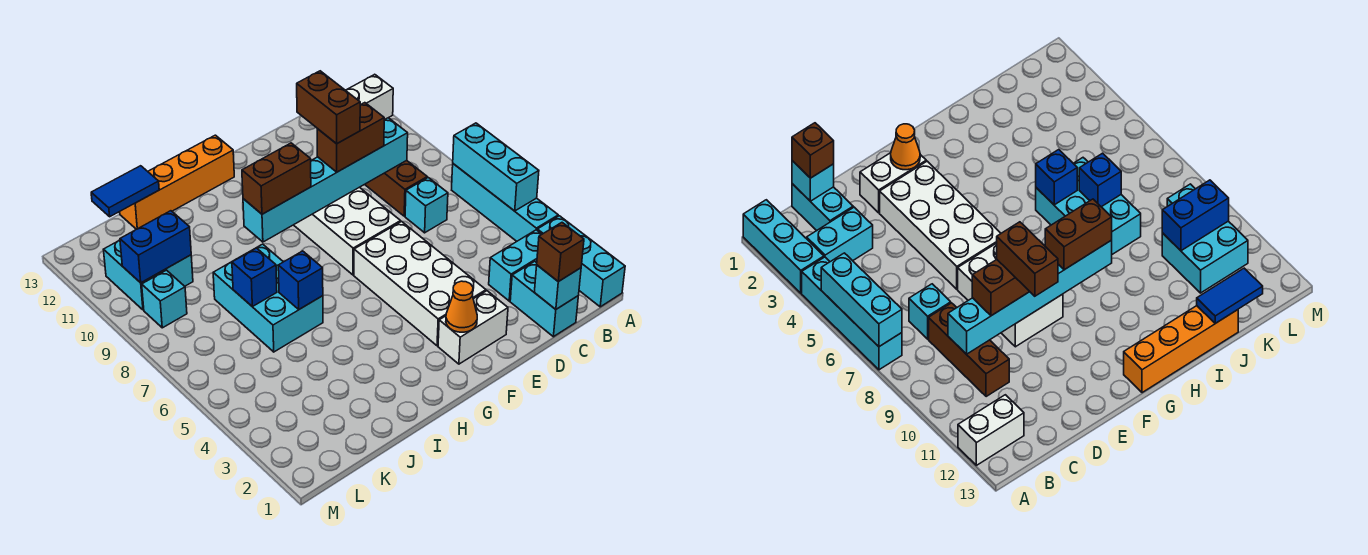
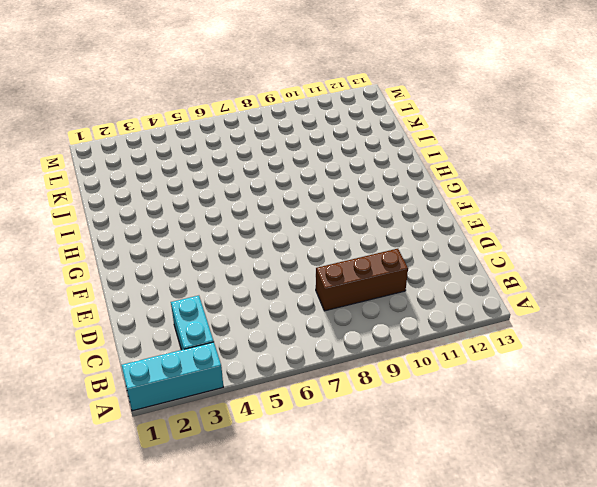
none -> cyan brick A4:A7 level 1
none -> white brick A12:B12 level 1
none -> cyan brick C1:C2 level 1

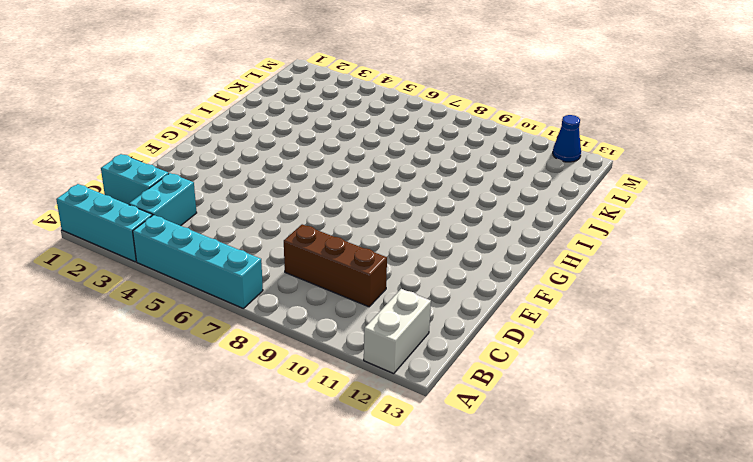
blue cone M12 level 1 -> none
none -> cyan brick C7 level 1
none -> white brick E2:F2 level 1
none -> white brick E3:F6 level 1

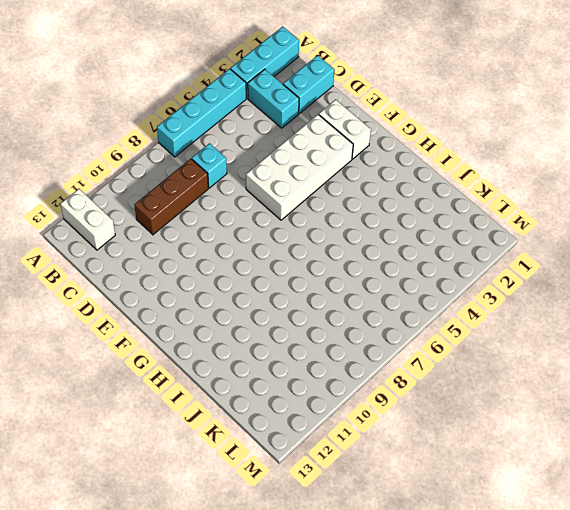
none -> white brick E7:F9 level 1
none -> orange brick G13:J13 level 1
none -> cyan brick I6:J8 level 1

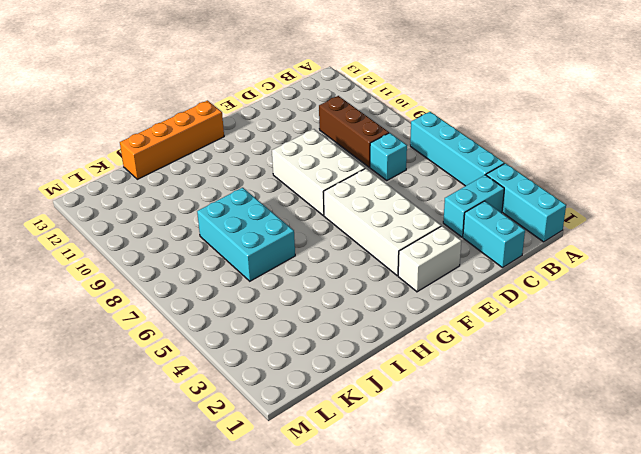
none -> white brick A12:B12 level 1
none -> cyan brick K10:L11 level 1
none -> cyan brick L9 level 1

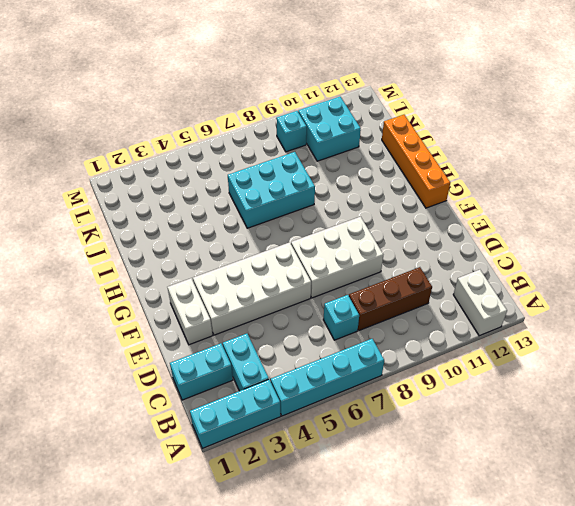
none -> cyan brick A5:A7 level 2
none -> cyan brick C1 level 2
none -> cyan brick C9:H9 level 2

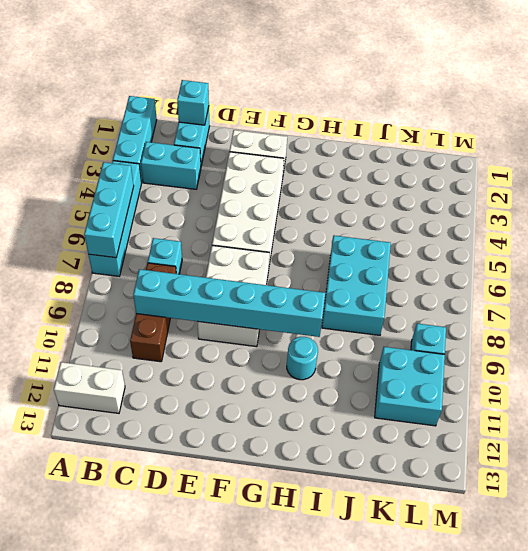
cyan round brick H10 level 1 -> none
none -> orange brick G13:J13 level 1
none -> orange cone F2 level 2
none -> blue brick I6 level 2

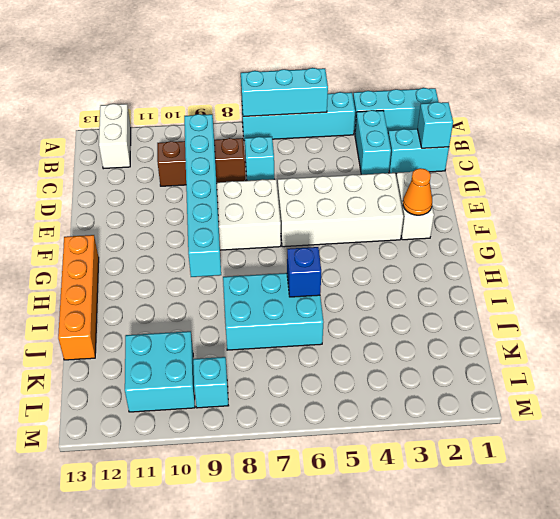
none -> blue brick J7 level 2
none -> blue tile J13:K13 level 2
none -> blue brick K10:L10 level 2

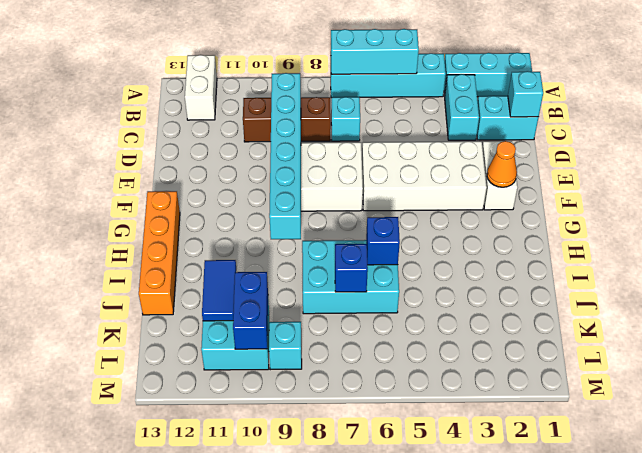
blue tile J11:K11 level 2 -> blue tile J13:K13 level 2
none -> brown brick C1 level 3
none -> brown brick D9:E9 level 3
none -> brown brick G9:H9 level 3

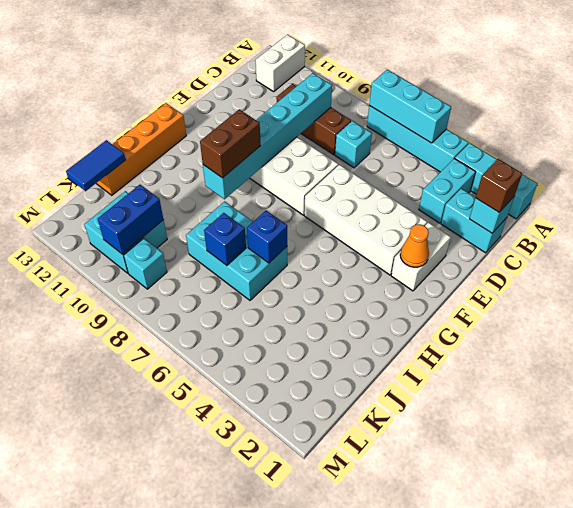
none -> brown brick D9:E9 level 3
none -> brown brick E9:E10 level 4

